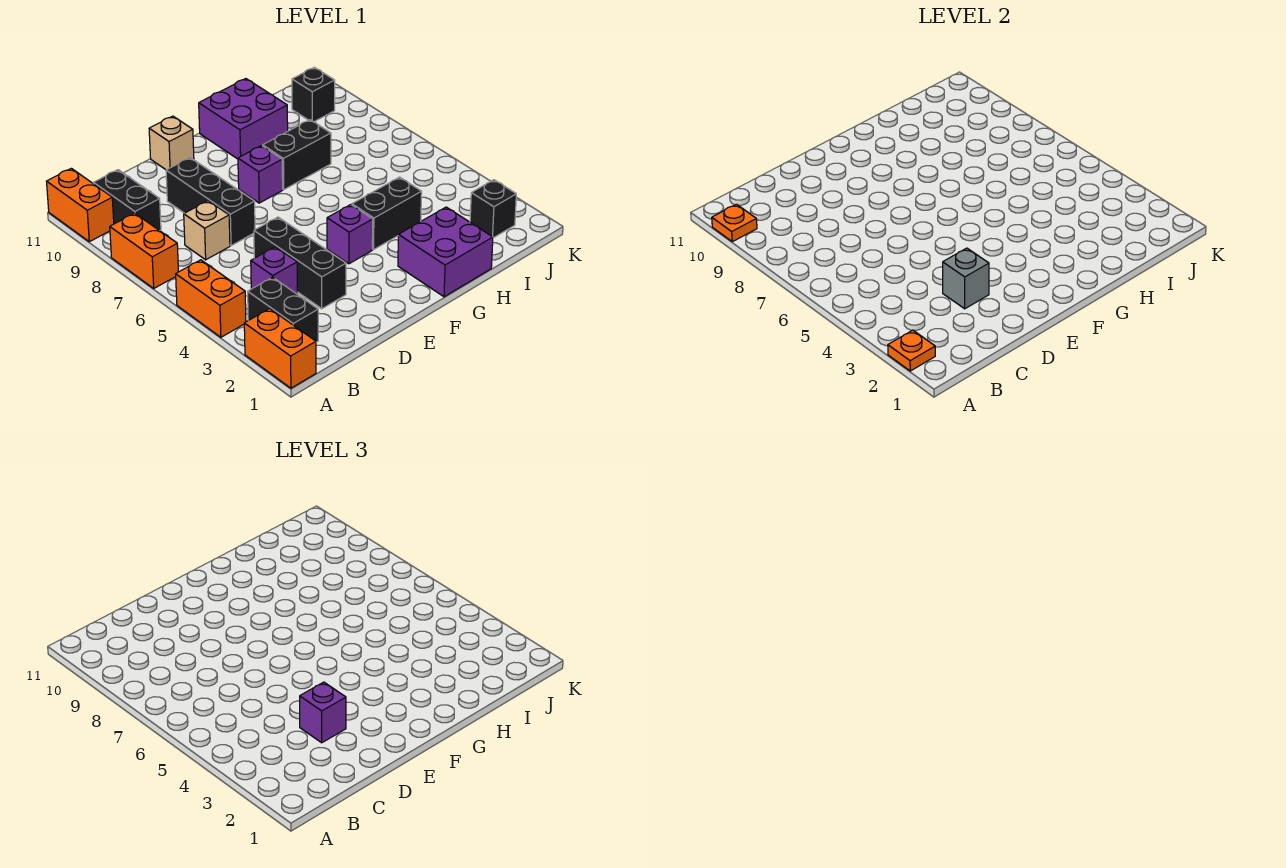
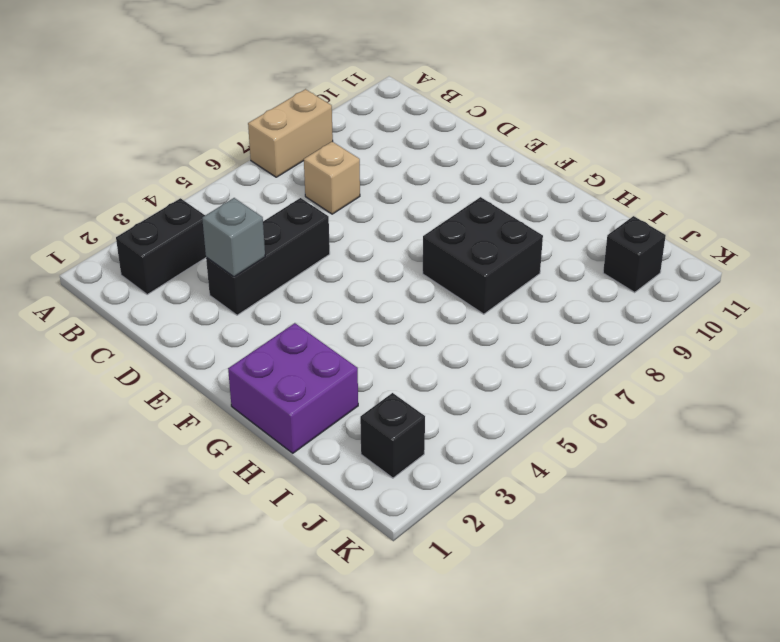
tan brick A7:A8 level 1 -> orange brick A7:A8 level 1
black brick G7:H8 level 1 -> black brick G8:H8 level 1
none -> orange brick A1:A2 level 1
none -> orange brick A4:A5 level 1
none -> orange brick A10:A11 level 1

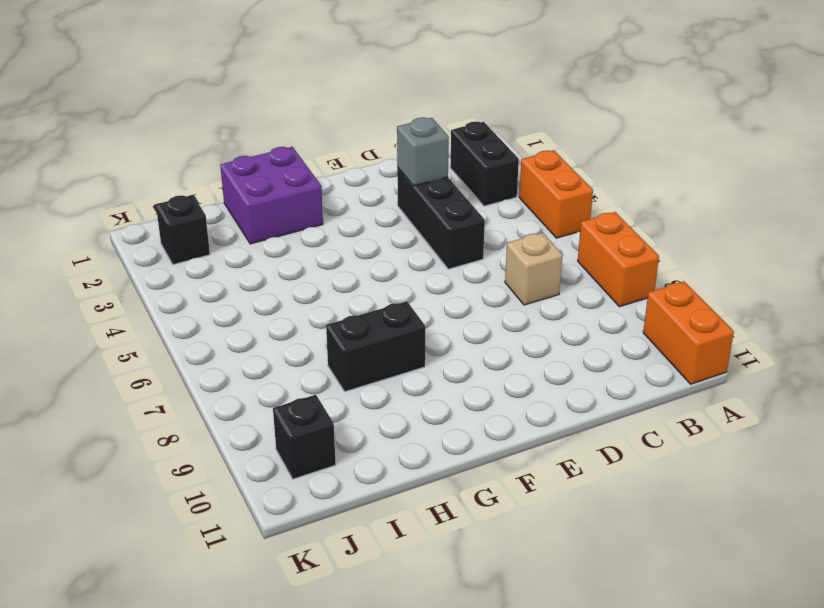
none -> orange brick A1:A2 level 1
none -> black brick B9:B10 level 1
none -> purple brick C4 level 1

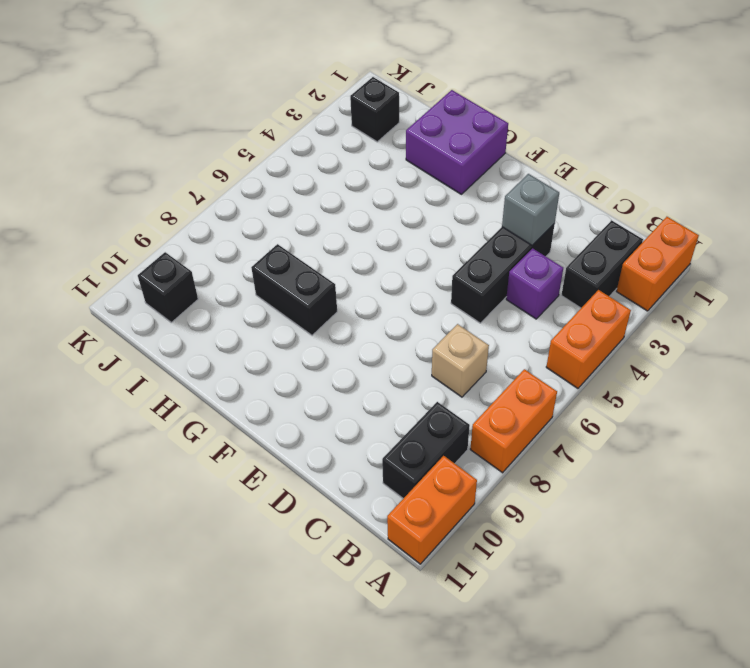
none -> black brick D7:D9 level 1
none -> tan brick E11 level 1
none -> purple brick F4 level 1

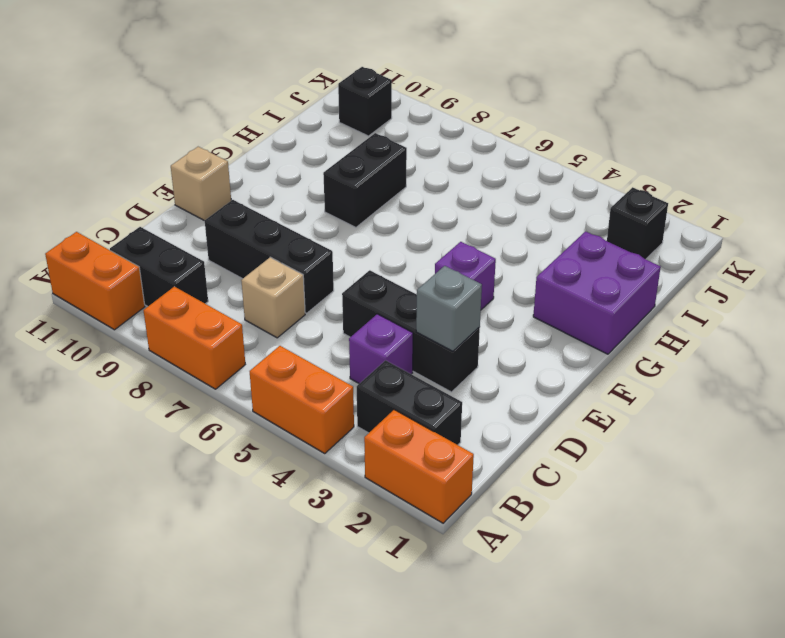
none -> purple brick F8 level 1
none -> black brick G4:H4 level 1
none -> purple brick G10:H11 level 1

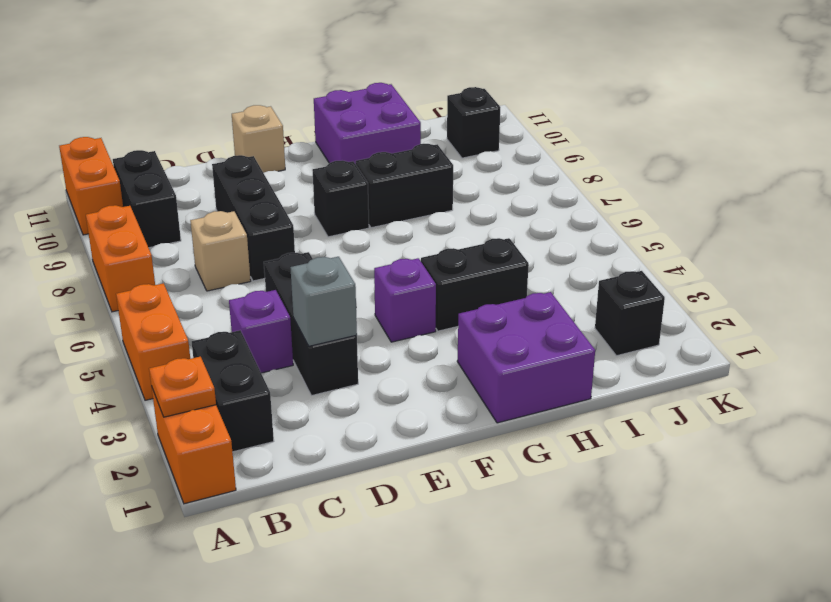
black brick F8 level 1 -> purple brick F8 level 1
none -> orange plate A10 level 2
none -> purple brick D3 level 3

